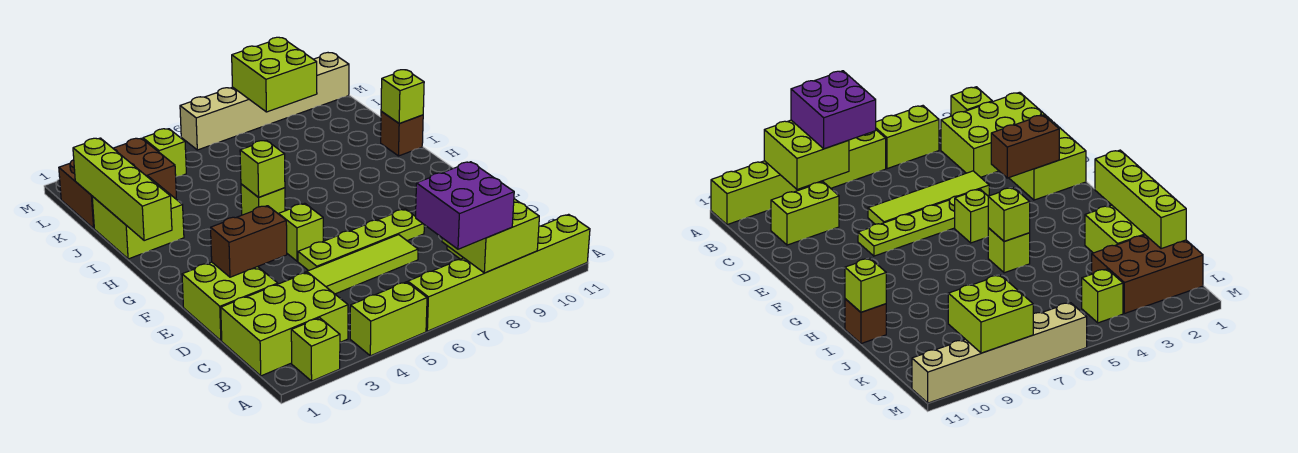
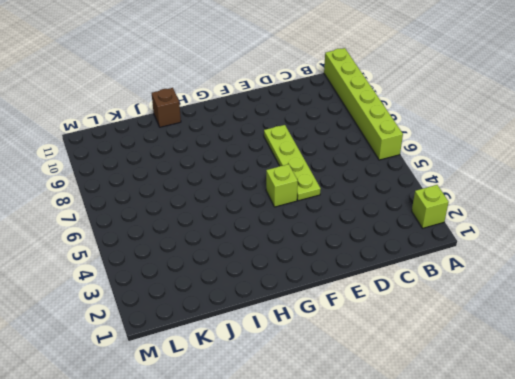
none -> lime brick A4:A5 level 1
none -> lime brick B1:C3 level 1
none -> lime brick C9:C10 level 1

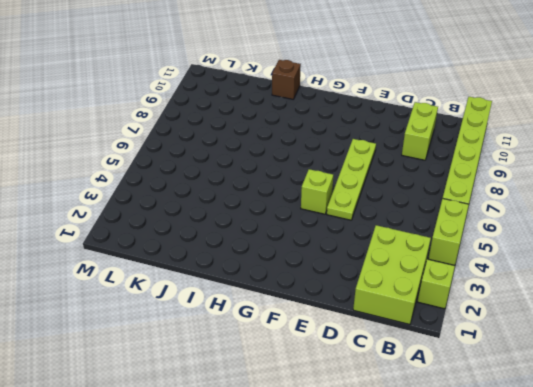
none -> lime brick D1:E2 level 1
none -> lime tile D4:D7 level 1
none -> lime brick H5 level 1

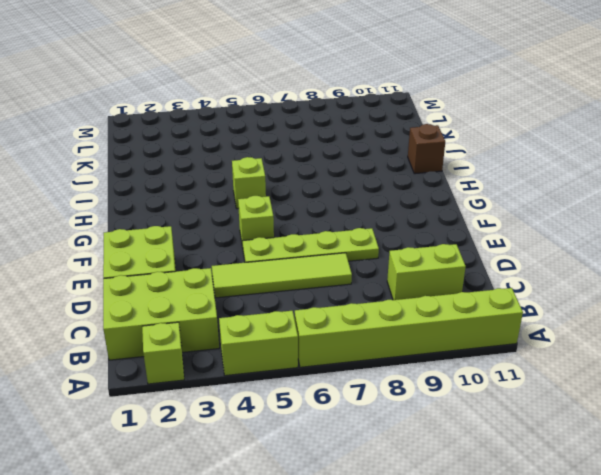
none -> lime brick I1:J2 level 1
none -> brown brick K1:L3 level 1
none -> lime brick L4 level 1

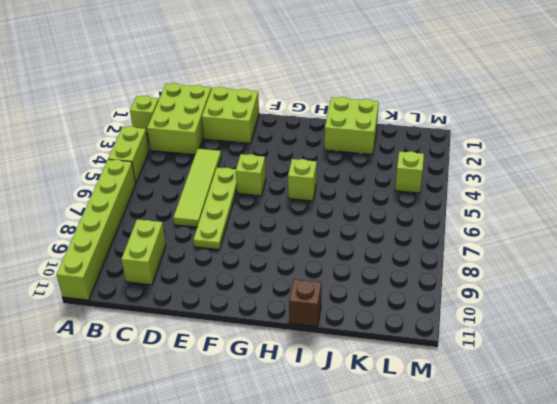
none -> brown brick K1:L3 level 1
none -> tan brick M6:M11 level 1
none -> lime brick A8:B9 level 2

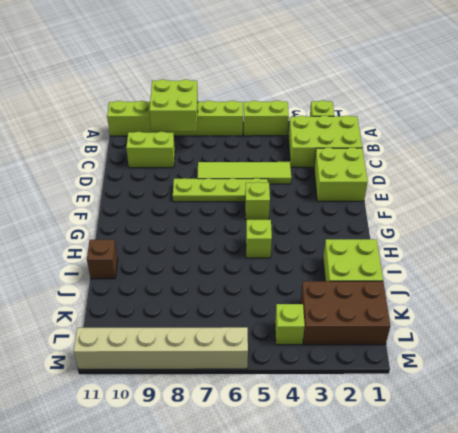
none -> brown brick E2:E3 level 2
none -> lime brick H1:K1 level 2
none -> lime brick H5 level 2

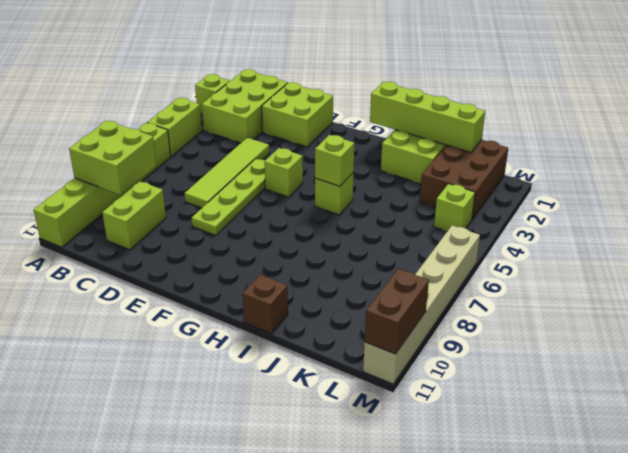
brown brick M10:M11 level 2 -> brown brick E2:E3 level 2
none -> lime brick I11 level 2
none -> lime brick L8:M9 level 2
none -> purple brick A7:B8 level 3

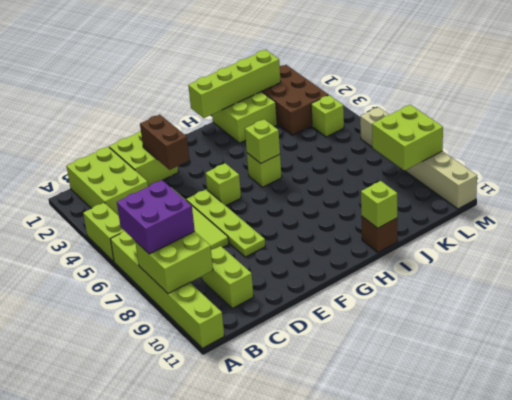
none -> lime brick A2 level 1

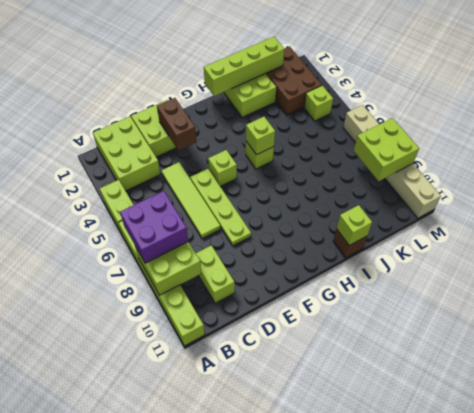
none -> lime brick A2 level 1

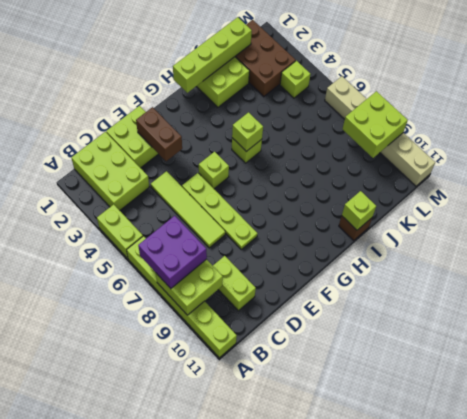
none -> lime brick A2 level 1

